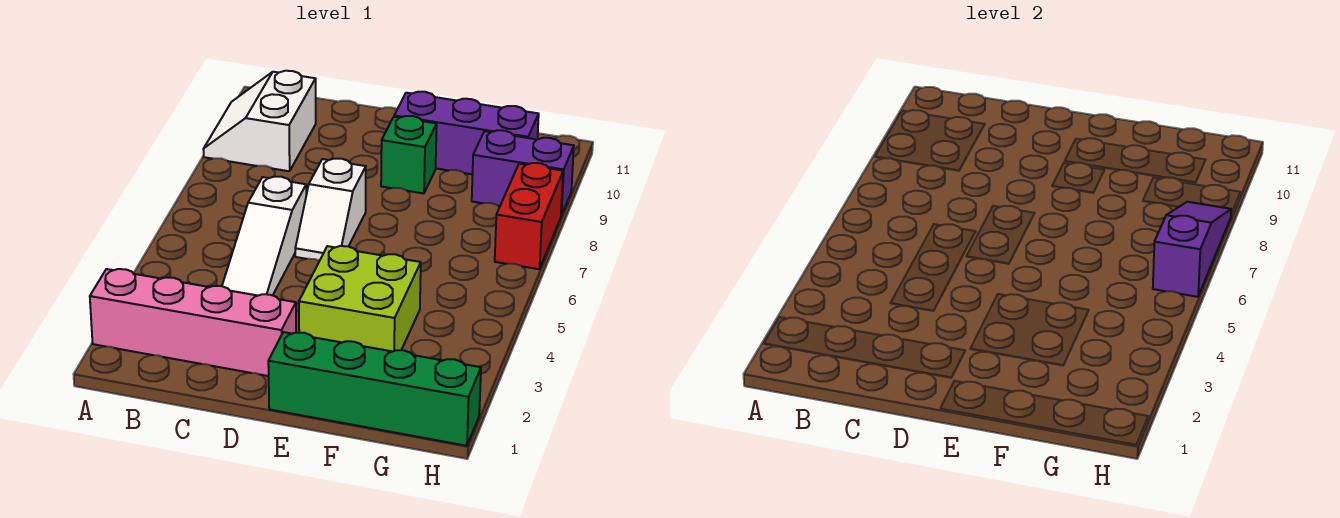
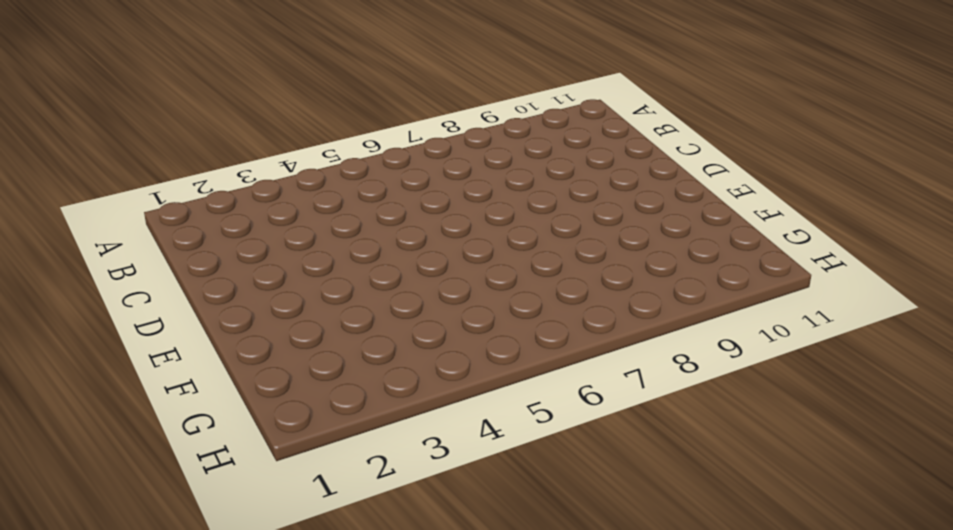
none -> pink brick A2:D2 level 1
none -> white slope A9:B10 level 1 top B

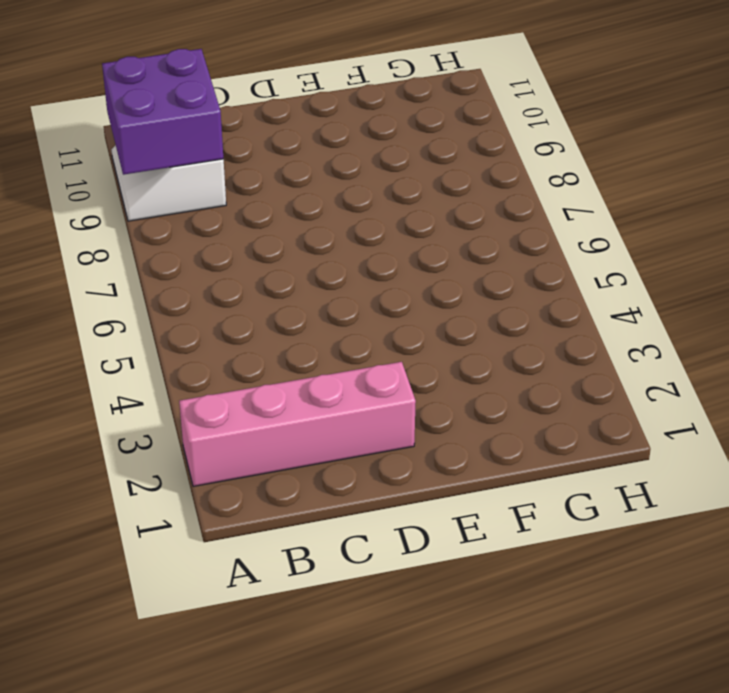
purple brick A9:B10 level 2 -> none
none -> white slope C4:C6 level 1 top 6
none -> white slope D6:D7 level 1 top 7

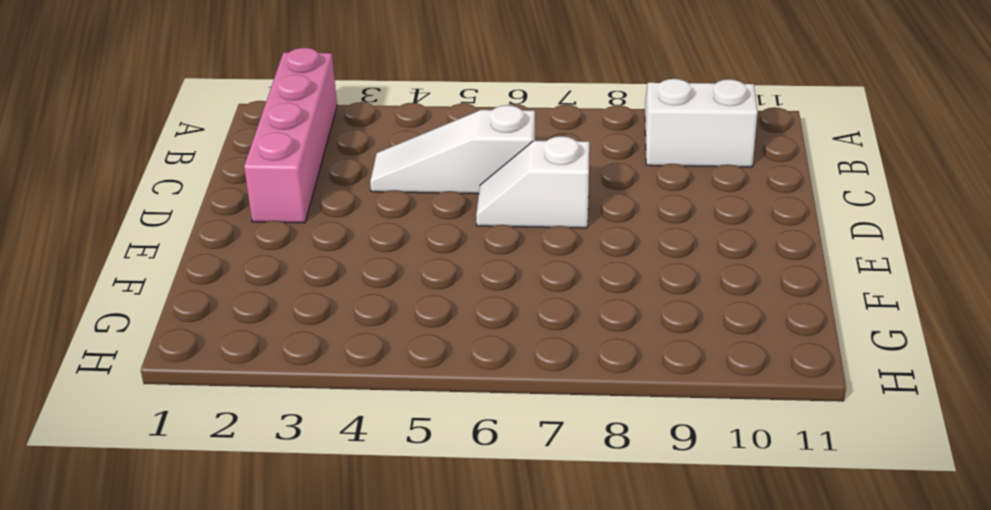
none -> green brick E1:H1 level 1
none -> lime brick E3:F4 level 1

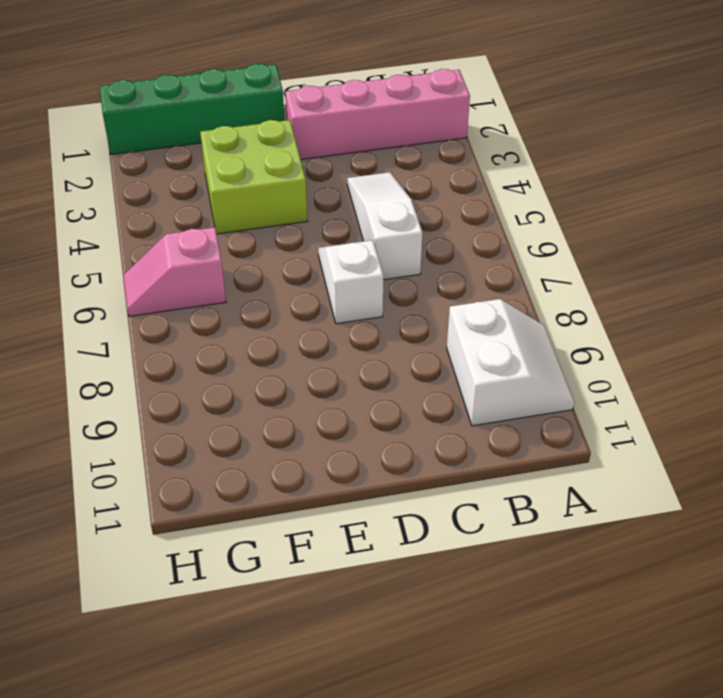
pink slope G6:H6 level 1 top G -> none
none -> green brick E9 level 1
none -> purple brick E10:G10 level 1

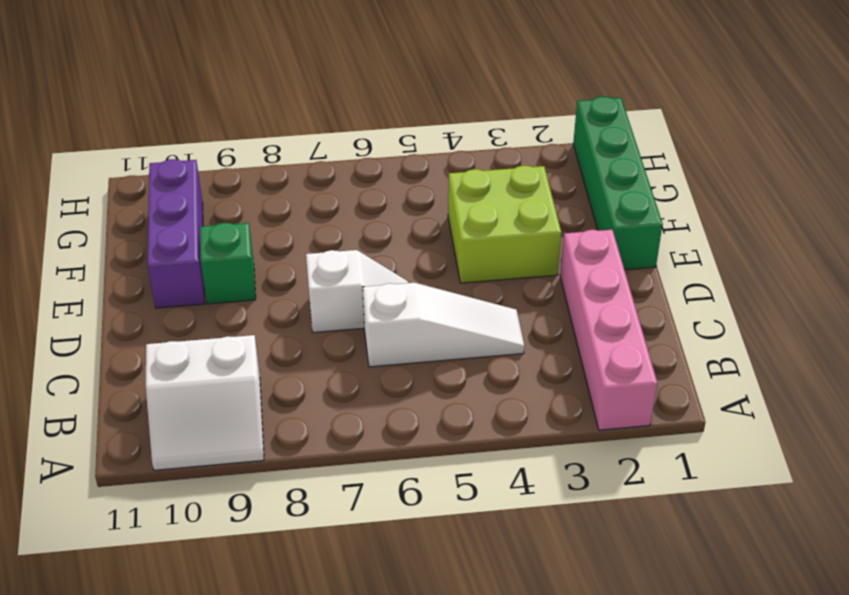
none -> purple brick G9:H9 level 1
none -> red brick H7:H8 level 1

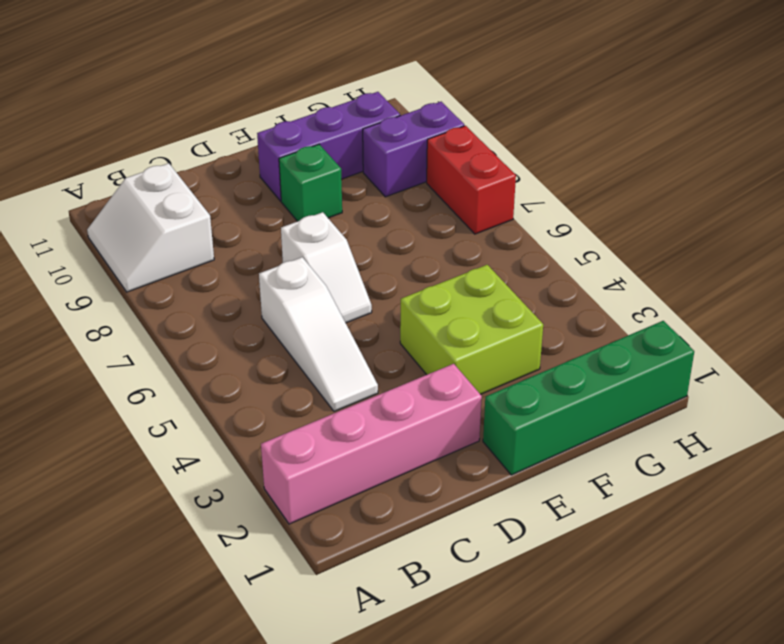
none -> purple slope H6:H8 level 2 top 6

